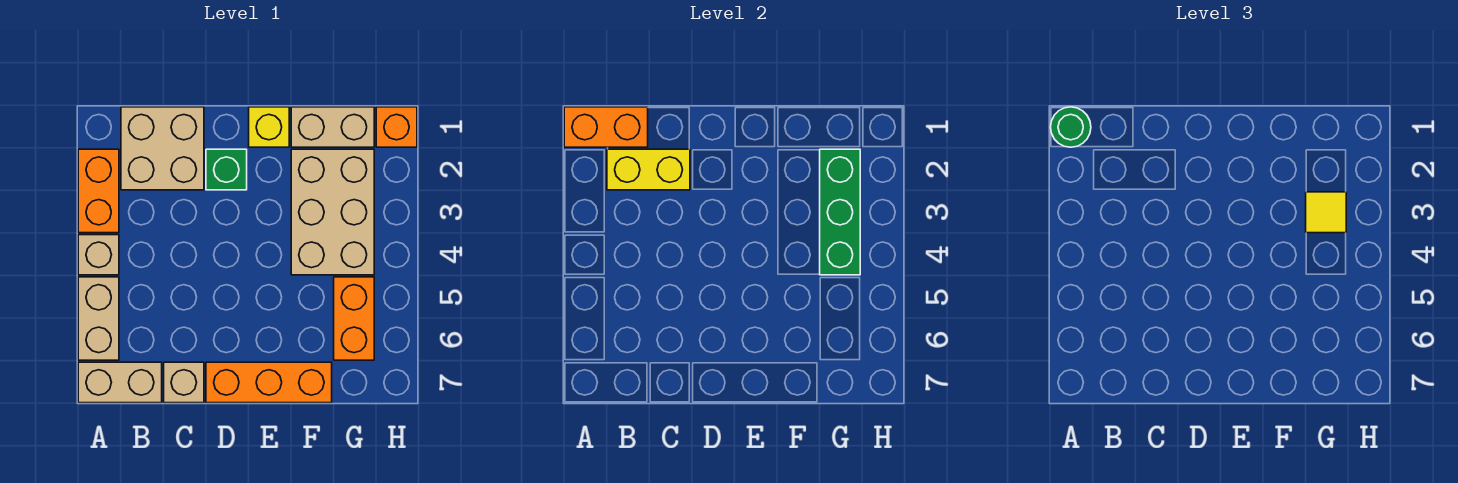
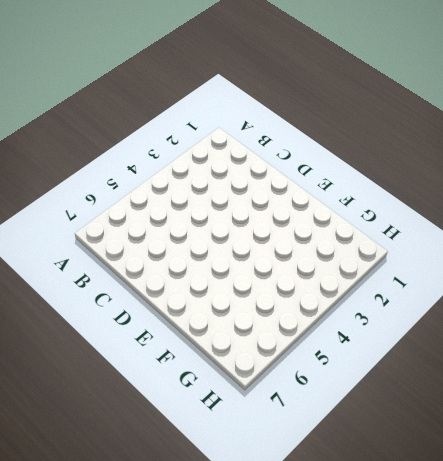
none -> orange brick A2:A3 level 1
none -> tan brick A4 level 1
none -> tan brick A5:A6 level 1

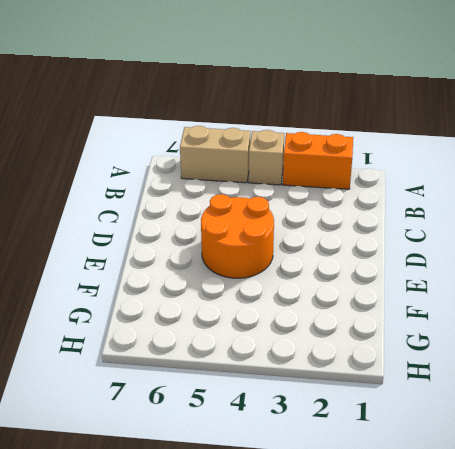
orange round brick D4:E5 level 1 -> none
none -> tan brick A7:B7 level 1
none -> tan brick B1:C2 level 1
none -> tan brick C7 level 1

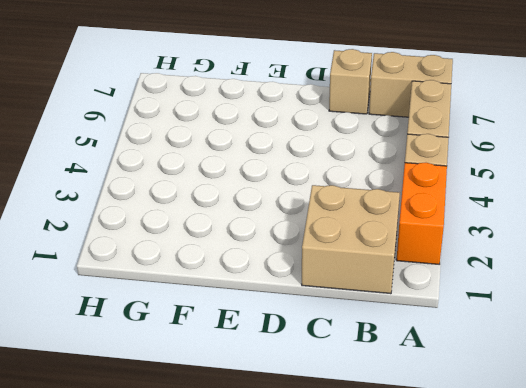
none -> green brick D2 level 1
none -> orange brick D7:F7 level 1
none -> yellow brick E1 level 1

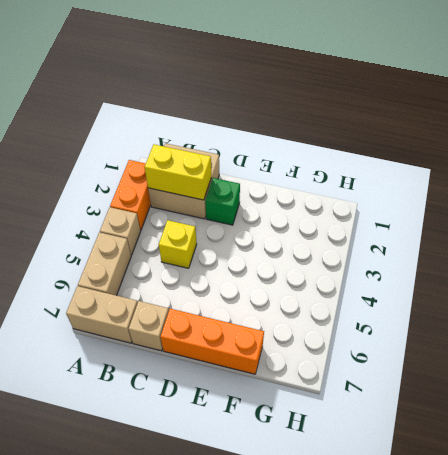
yellow brick C4 level 1 -> yellow brick E1 level 1
none -> tan brick F1:G1 level 1
none -> tan brick F2:G4 level 1
none -> orange brick G5:G6 level 1

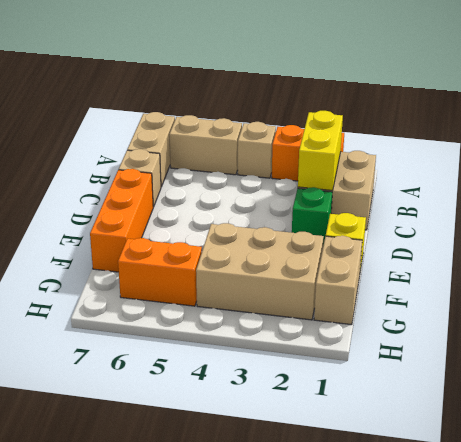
none -> orange brick H1 level 1
none -> orange brick A1:B1 level 2
none -> green brick G2:G4 level 2

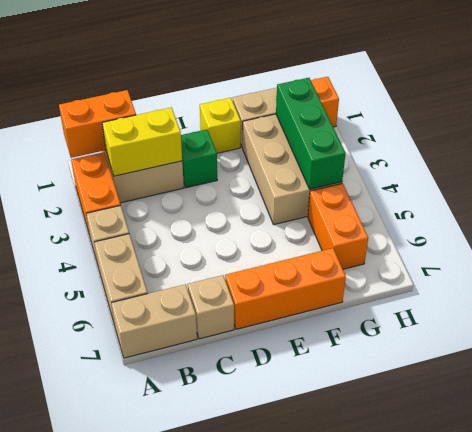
none -> green round brick A1 level 3
none -> yellow tile G3 level 3

